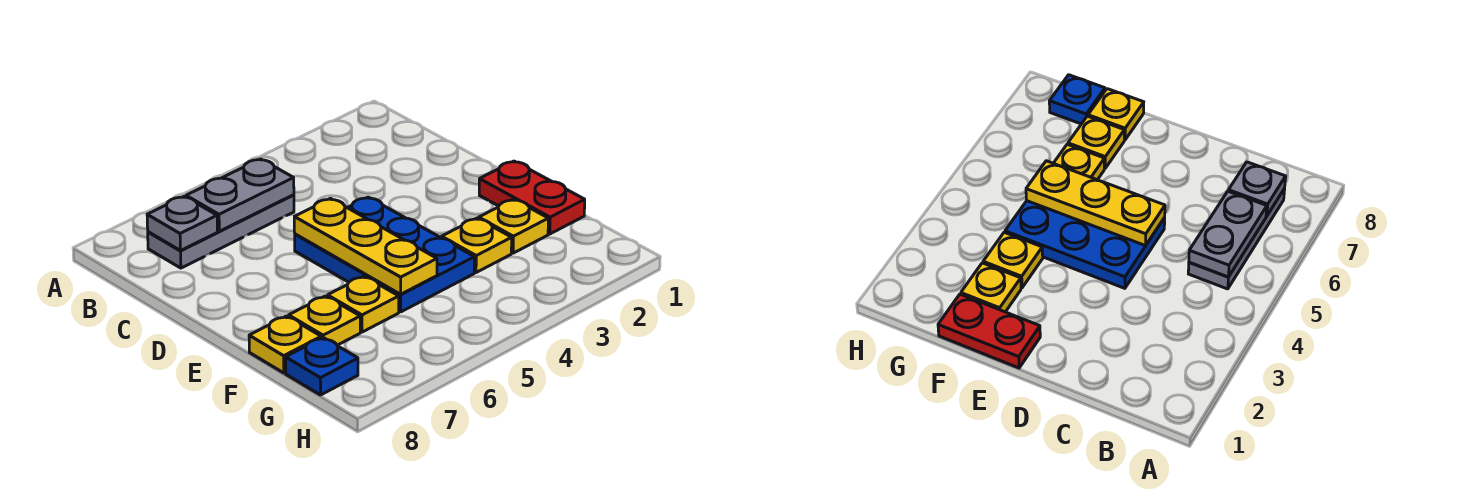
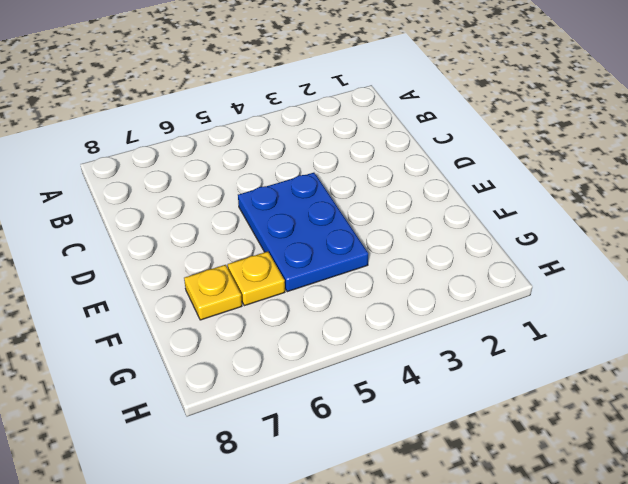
none -> grey plate B5:B7 level 1
none -> red plate E1:F1 level 1
none -> yellow plate F2 level 1

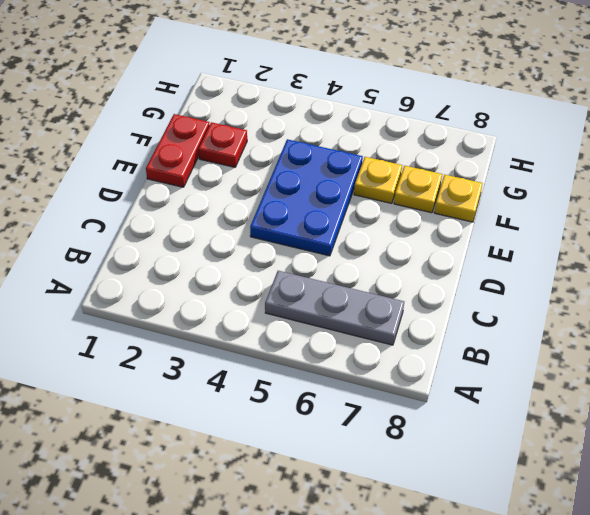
red plate F2 level 1 -> yellow plate F2 level 1
none -> yellow plate F3 level 1
none -> blue plate G8 level 1
none -> grey plate B5:B6 level 2

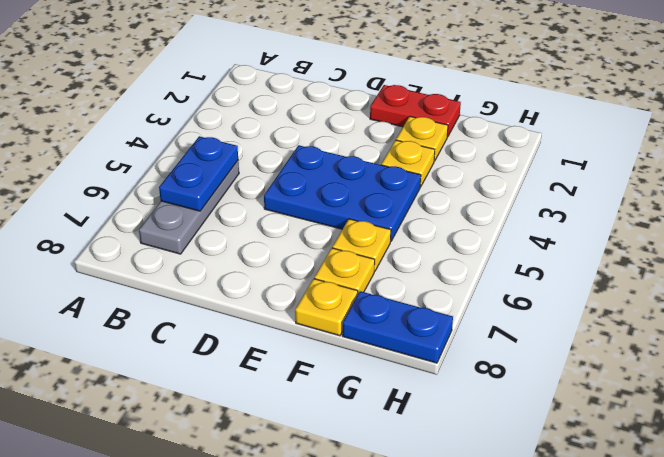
blue plate B5:B6 level 2 -> grey plate B5:B6 level 2
blue plate G8:H8 level 1 -> blue plate G8 level 1
none -> grey plate B7 level 2
none -> yellow plate D5:F5 level 2

